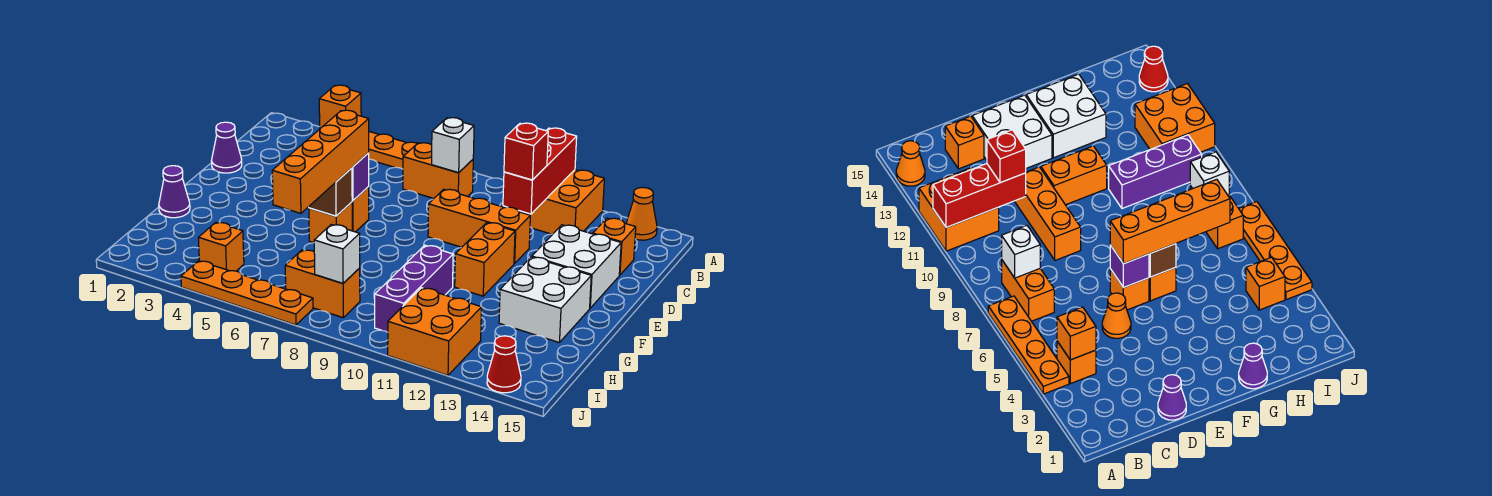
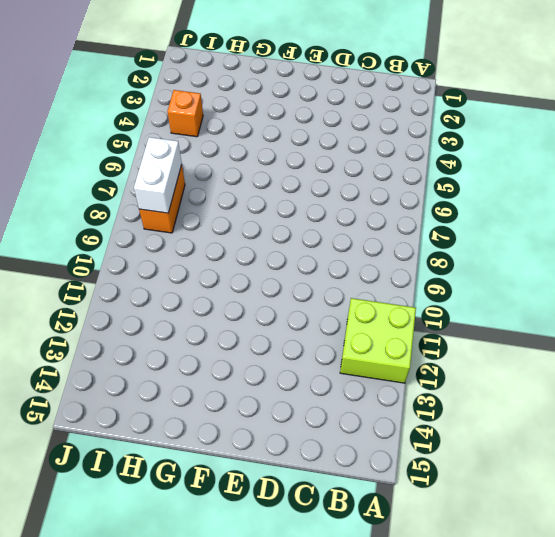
lime brick A11:B12 level 1 -> orange brick A11:B12 level 1
white brick I7:I8 level 2 -> white brick I8 level 2
none -> orange plate A4:A7 level 1
none -> orange cone A14 level 1
none -> orange brick B4 level 1

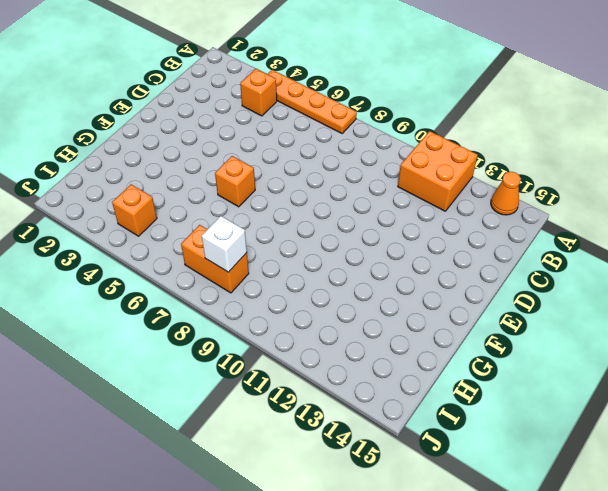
none -> orange brick B7:B8 level 1
none -> orange brick C14 level 1
none -> purple cone D1 level 1

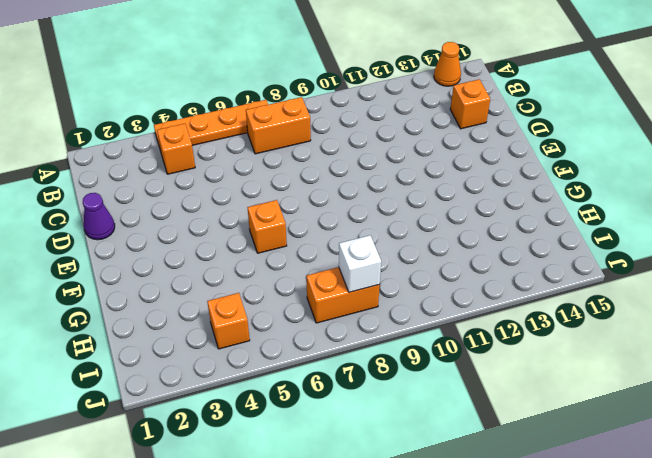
none -> orange brick A11:B12 level 1
none -> orange cone D5 level 1
none -> orange brick D9:D11 level 1

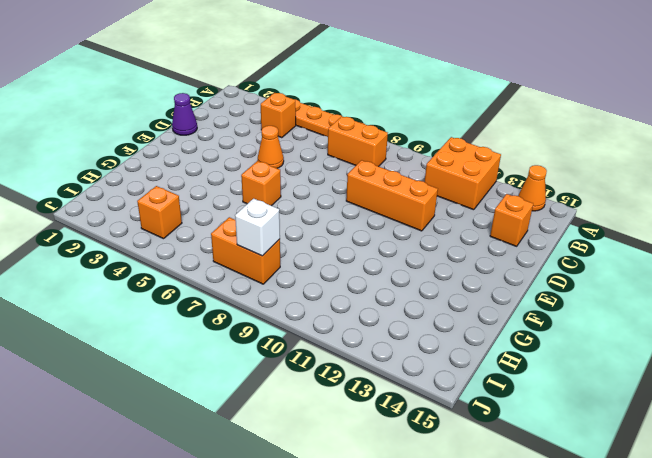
none -> white brick D13:E14 level 1
none -> orange brick E6 level 1
none -> orange brick E11:F11 level 1

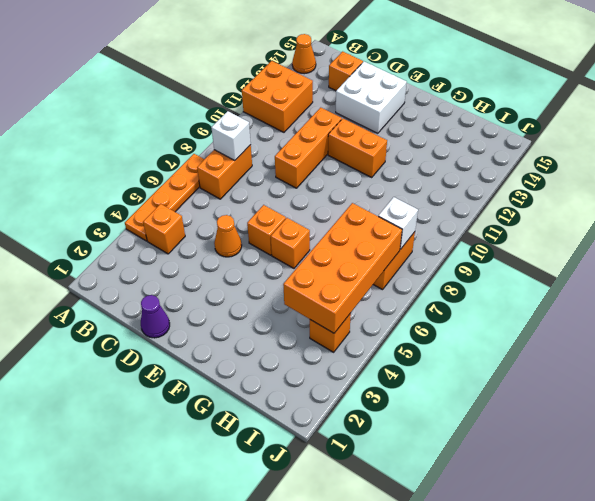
orange brick H4:I7 level 2 -> none
none -> white brick F13:G14 level 1
none -> purple cone G1 level 1
none -> purple brick G10:I10 level 1

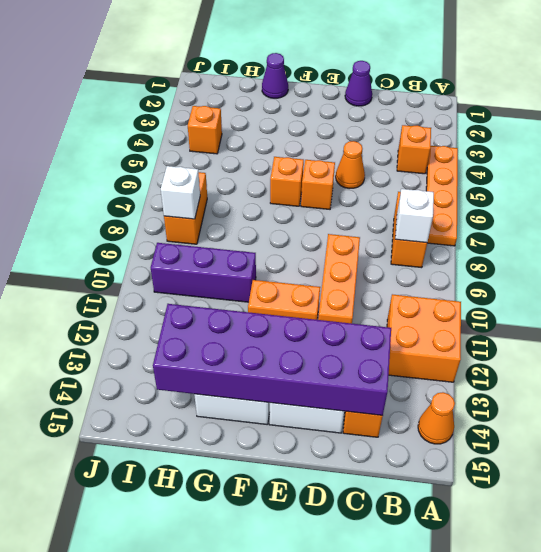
purple brick C13:H14 level 2 -> none
none -> orange brick I11:J12 level 1
none -> orange plate J4:J7 level 1
none -> red cone J14 level 1

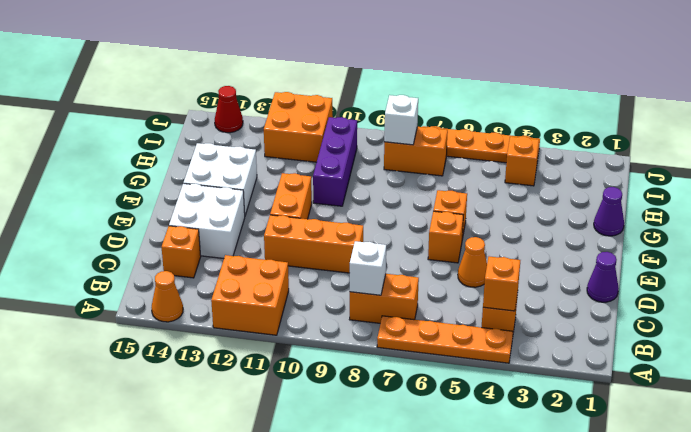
none -> red brick A11:C11 level 2
none -> purple brick E6 level 2
none -> brown brick F6 level 2

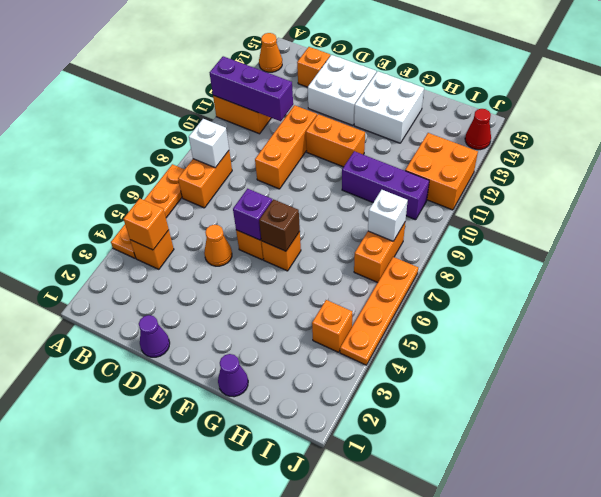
purple brick A11:C11 level 2 -> red brick A11:C11 level 2
none -> red brick C11 level 3
none -> orange brick E6:H6 level 3

